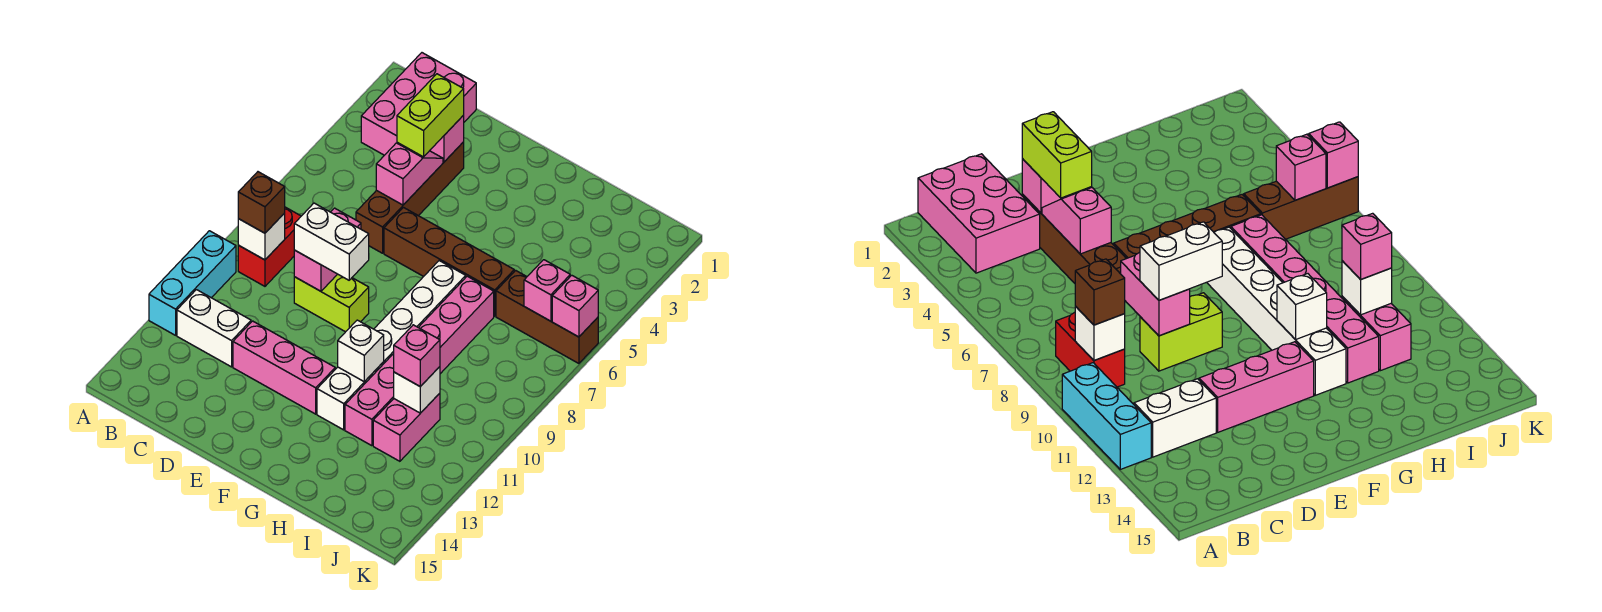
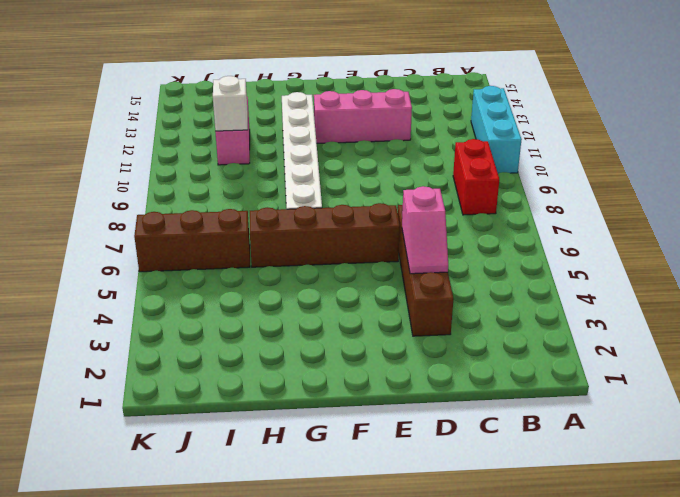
none -> pink brick B1:C3 level 1
none -> white brick B12:C12 level 1
none -> lime brick D9:E9 level 1

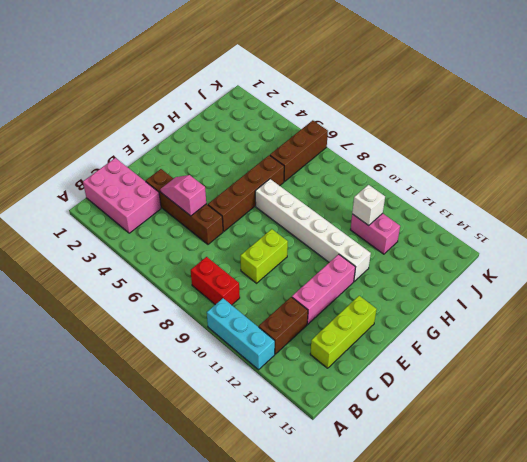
brown brick B12:C12 level 1 -> white brick B12:C12 level 1
lime brick C14:E14 level 1 -> none
none -> pink brick H7:H12 level 1
none -> white brick B9 level 2
none -> pink brick D3 level 2

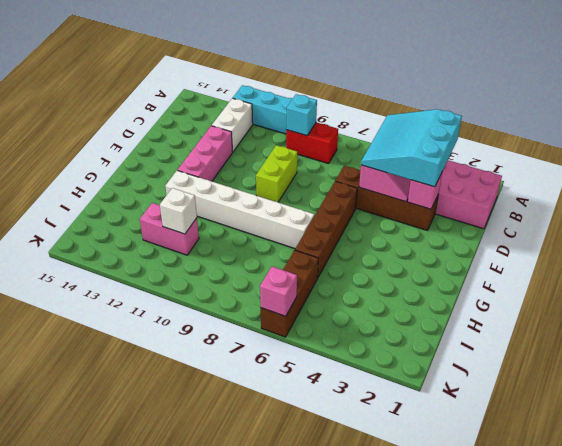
cyan slope B3:D5 level 3 top 3 -> lime brick D3:D4 level 3
cyan brick B9 level 2 -> white brick B9 level 2
none -> pink brick H7:H12 level 1
none -> pink brick D8:D9 level 2
none -> white brick G11 level 2

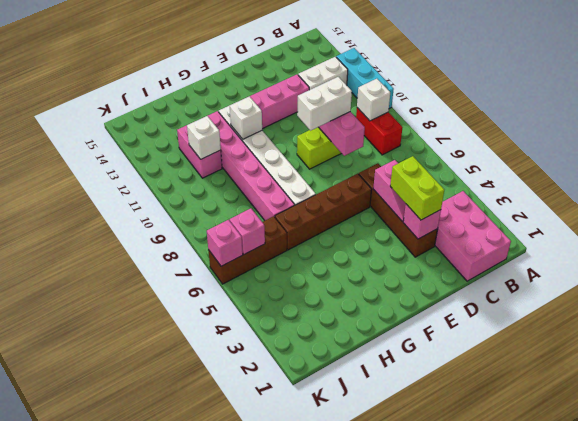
none -> brown brick B9 level 3
none -> pink brick I11 level 3

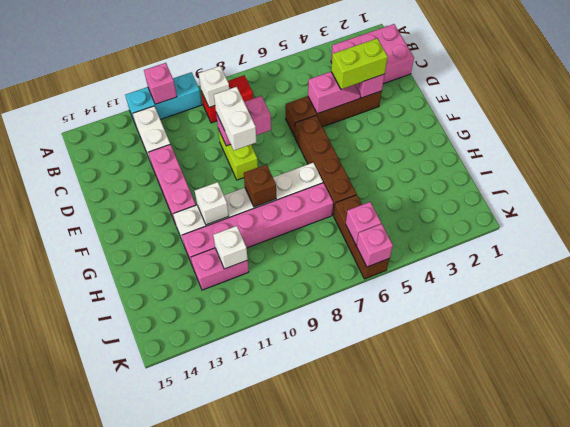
pink brick A11 level 2 -> pink brick I11 level 3
brown brick G9 level 2 -> brown brick B9 level 3

